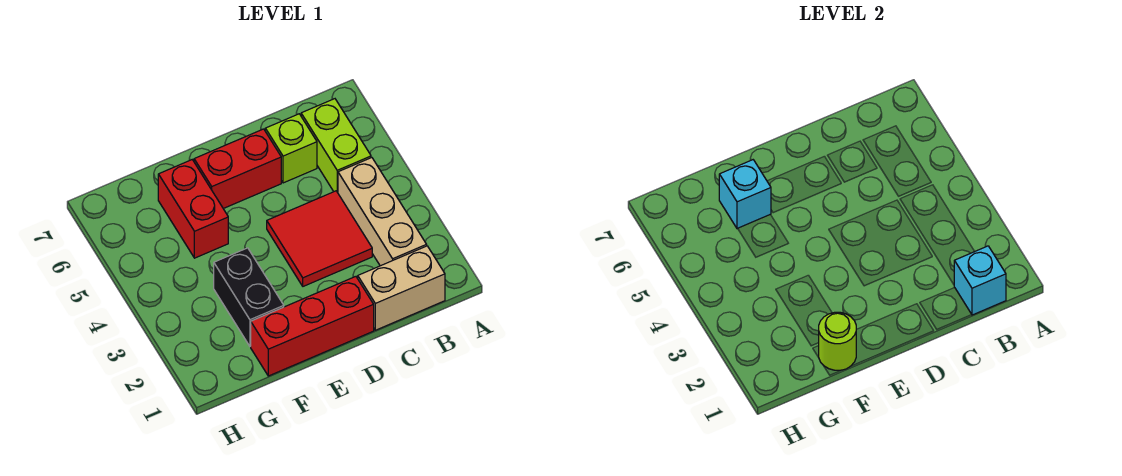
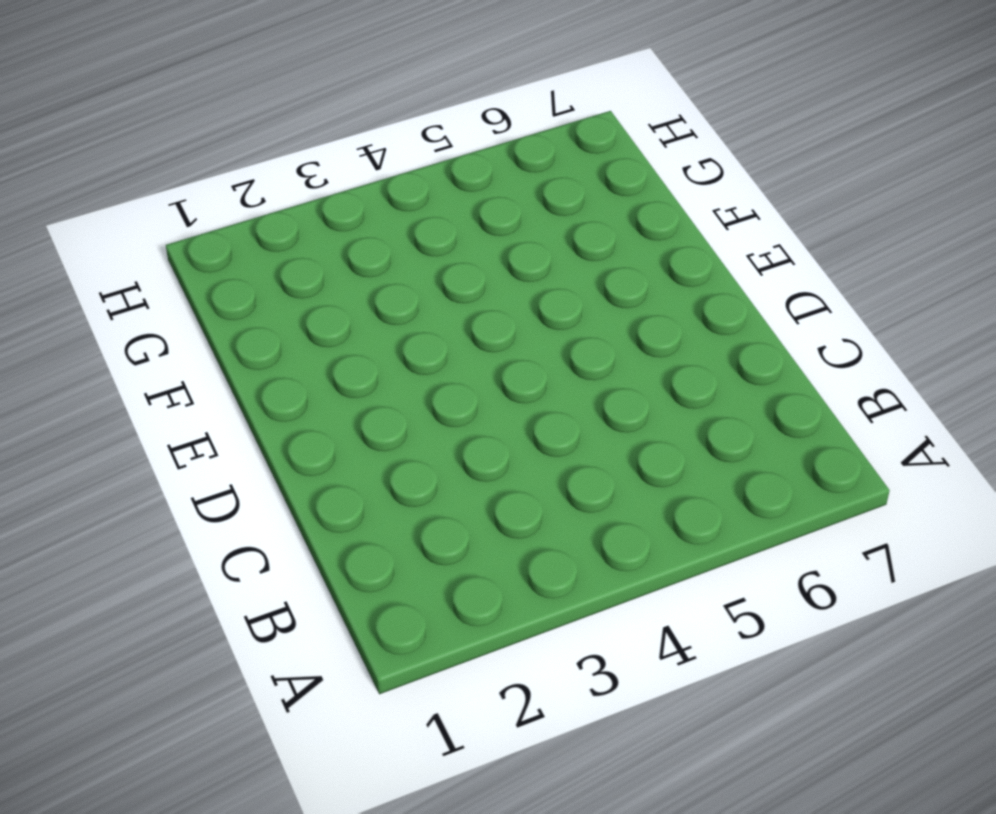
none -> tan brick B1:C1 level 1
none -> tan brick B2:B4 level 1
none -> lime brick B5:B6 level 1

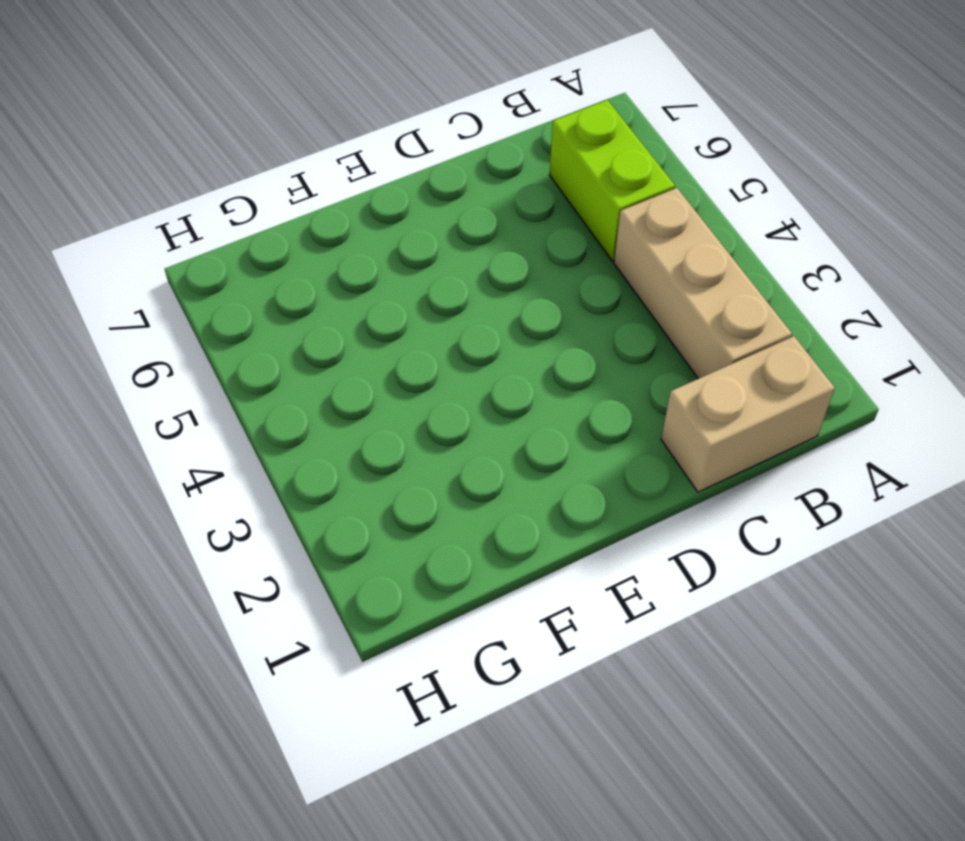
none -> red tile C3:D4 level 1
none -> lime brick C6 level 1
none -> red brick D1:F1 level 1

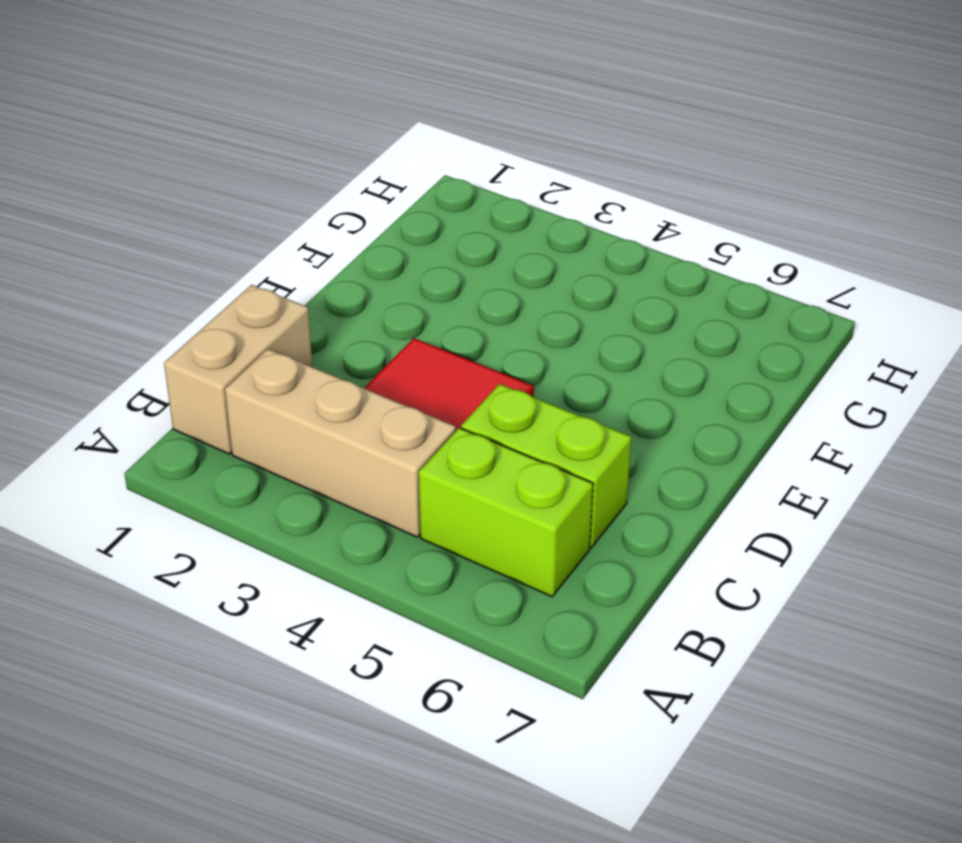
lime brick C5:C6 level 1 -> lime brick C6 level 1
none -> red brick D1:F1 level 1
none -> red brick D6:E6 level 1
none -> black brick F2:F3 level 1

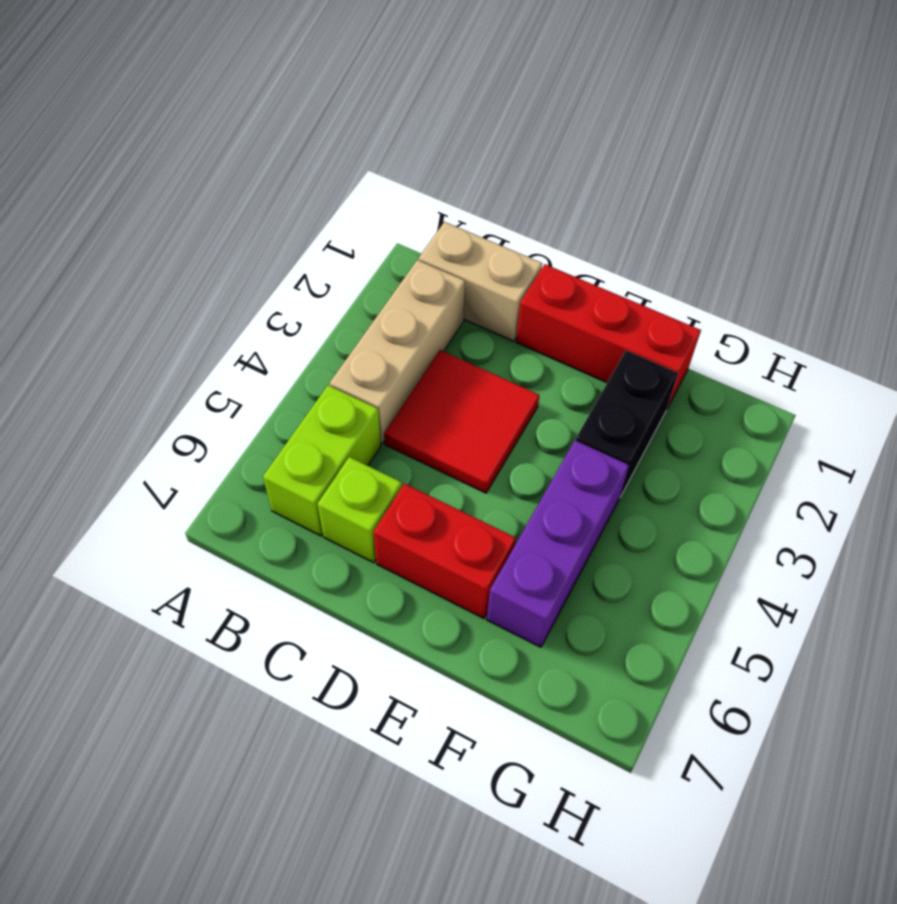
purple brick F4:F6 level 1 -> red brick F5:F6 level 1
none -> cyan brick B1 level 2
none -> lime round brick F1 level 2
none -> cyan brick F6 level 2

